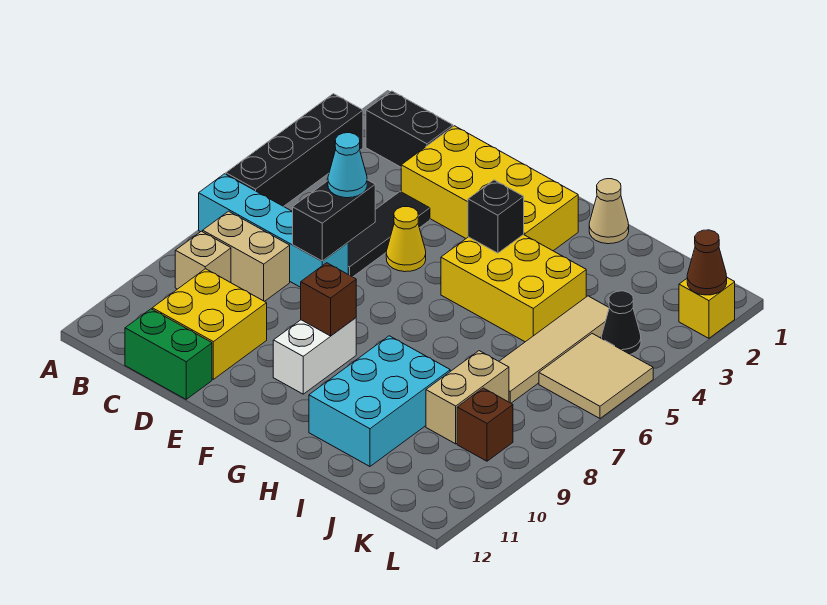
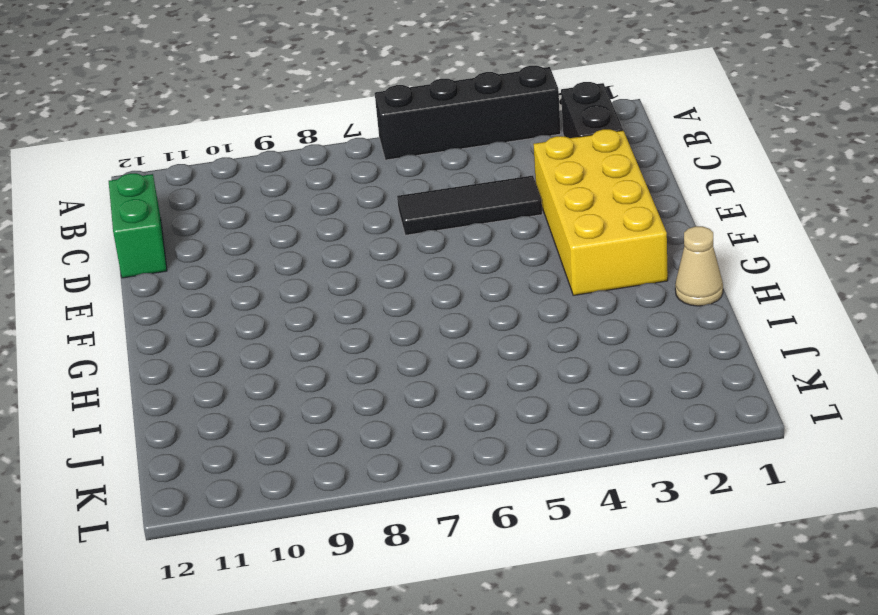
none -> cyan brick A7:D7 level 1
none -> tan brick B8:C8 level 1
none -> tan brick B9 level 1

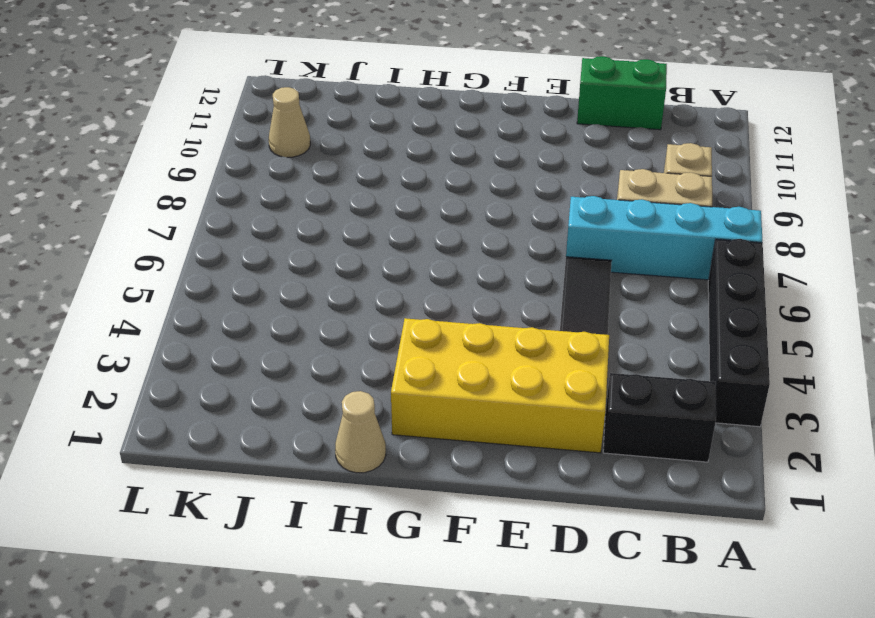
tan cone K10 level 1 -> none
none -> yellow brick C10:D11 level 1
none -> yellow cone E5 level 1
none -> white brick F9:F10 level 1

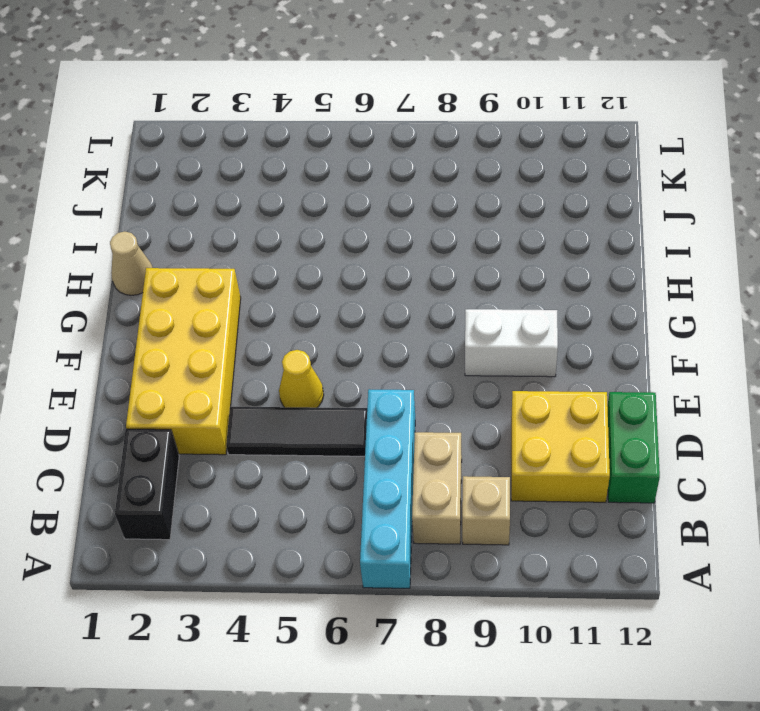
none -> black brick A3:A6 level 1
none -> yellow brick G4:I5 level 1
none -> cyan brick H9:I11 level 1

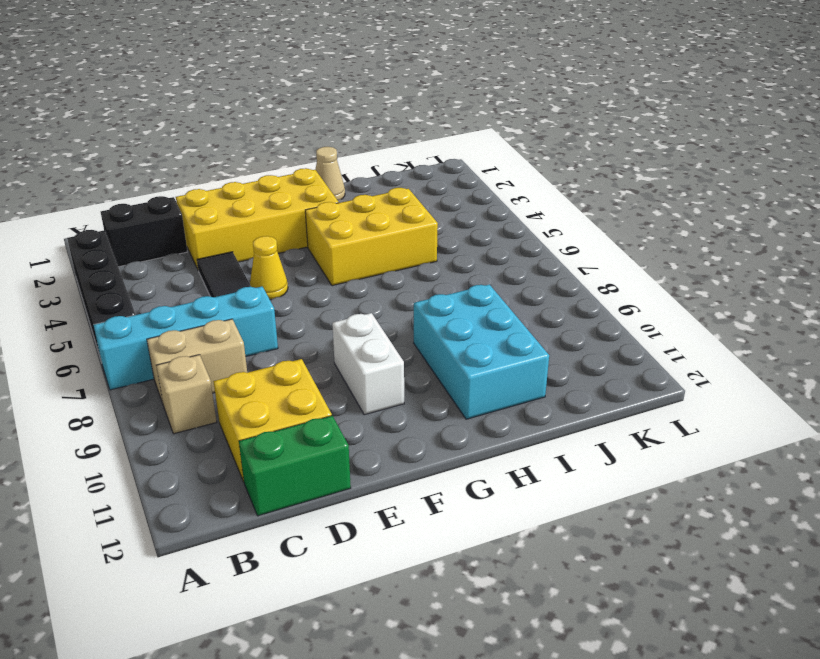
none -> tan tile J4:J7 level 1
none -> tan brick J8:J9 level 1
none -> black cone K4 level 1

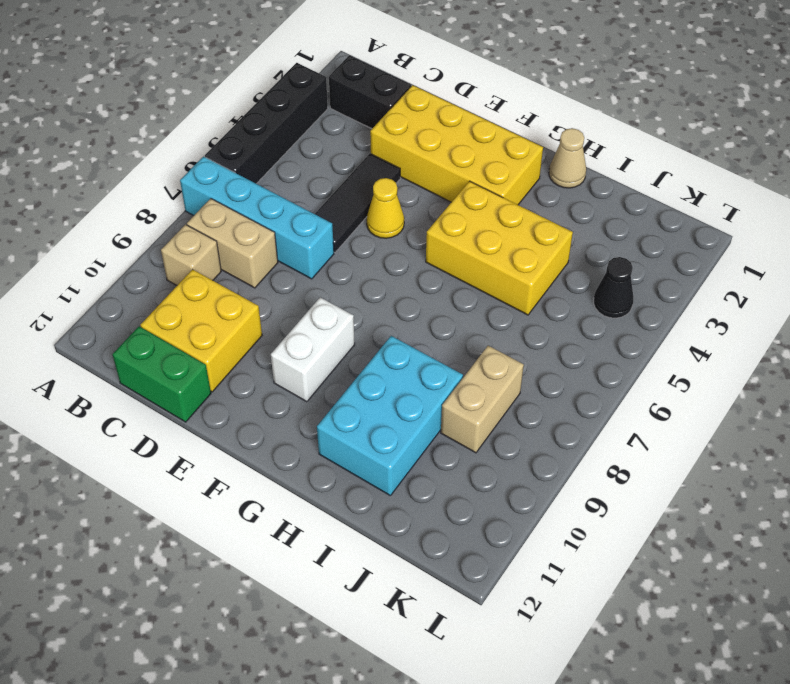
none -> tan tile J4:J7 level 1
none -> tan tile K5:L6 level 1
none -> brown brick K9 level 1

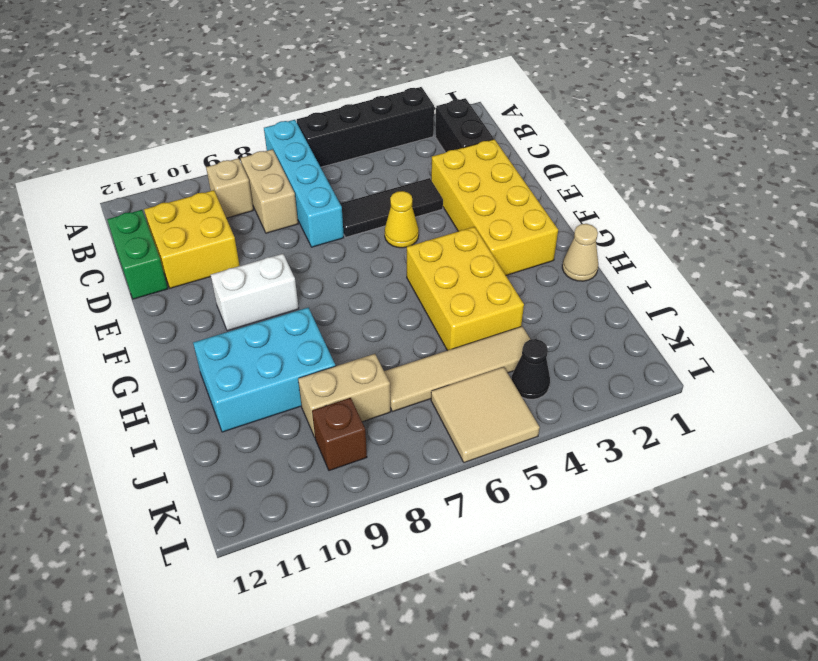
none -> yellow brick L2 level 1
none -> black brick D6:D7 level 2
none -> brown brick F9 level 2

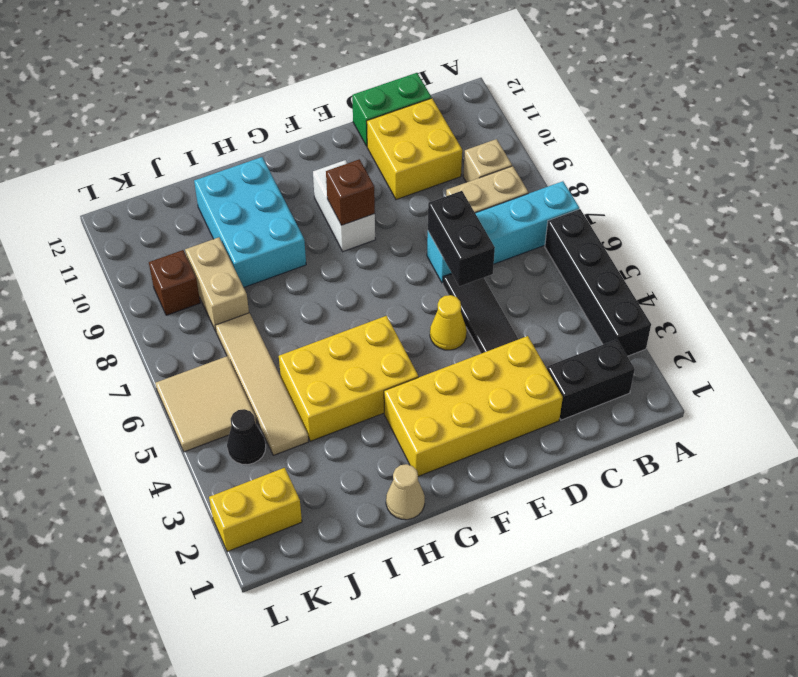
yellow brick K2:L2 level 1 -> yellow brick L2 level 1
none -> black brick G4 level 2
none -> brown cone L2 level 2
none -> cyan cone D6 level 3

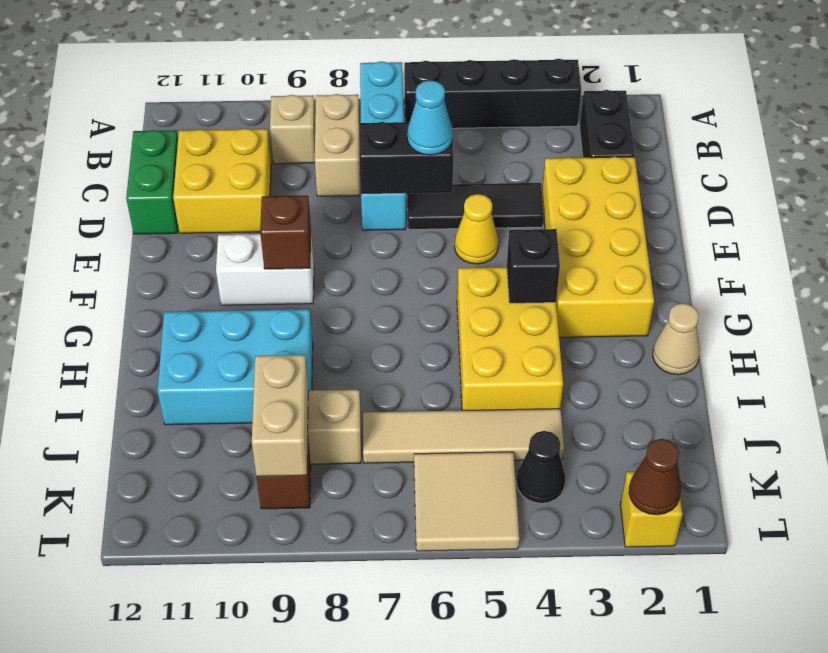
tan brick J9:K9 level 2 -> none

